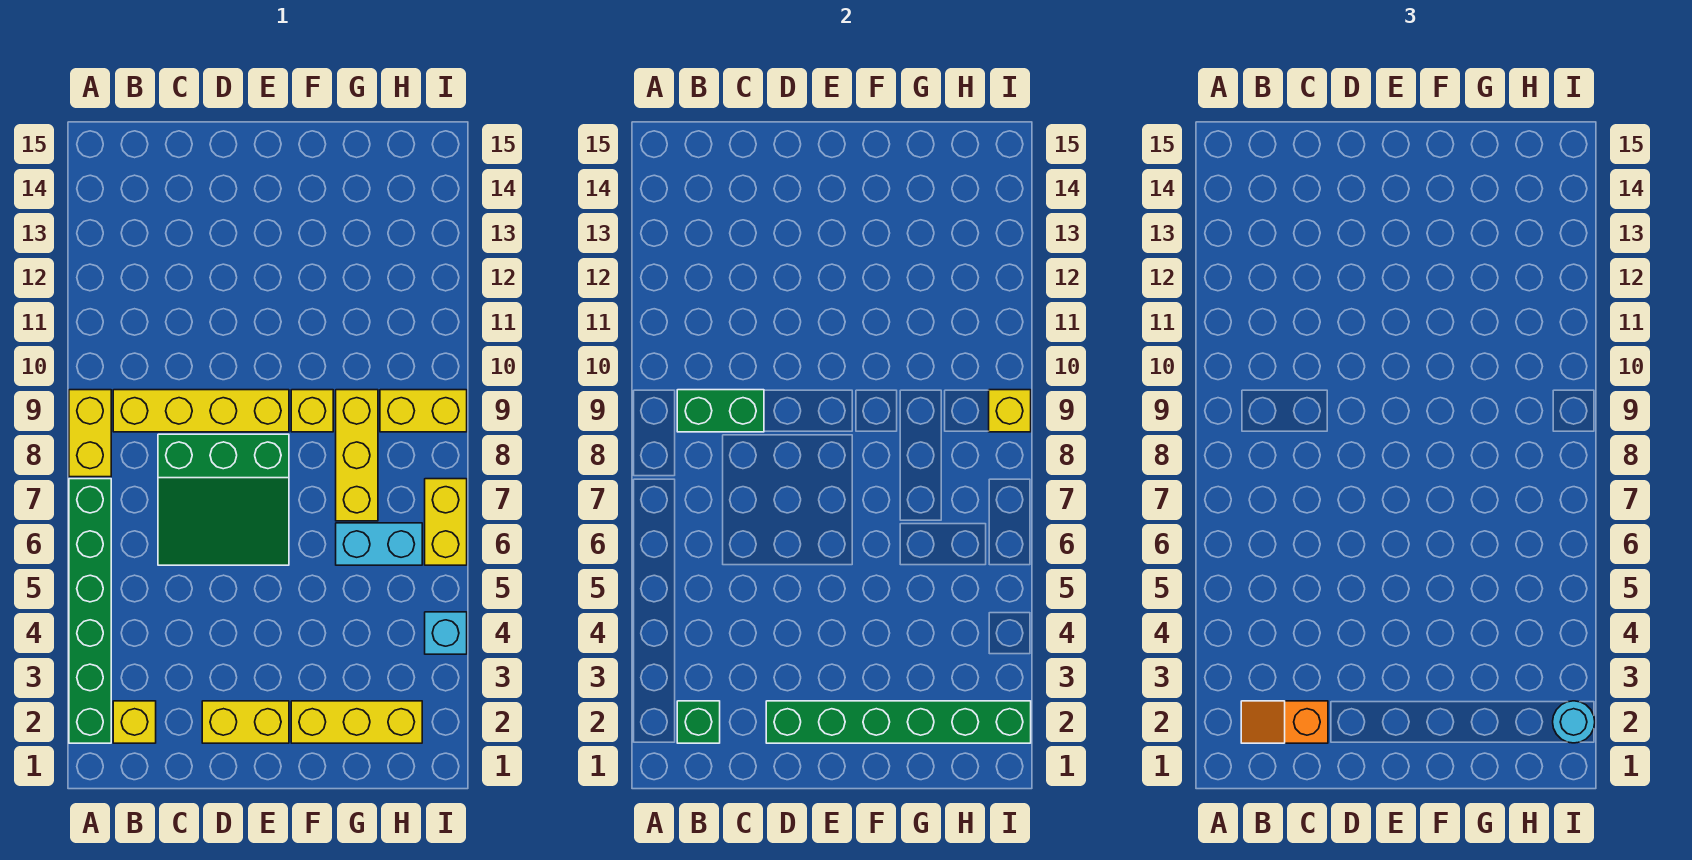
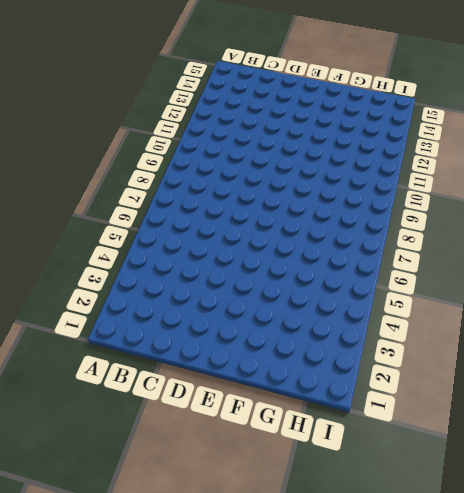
none -> green brick A2:A7 level 1
none -> yellow brick A8:A9 level 1
none -> yellow brick B2 level 1

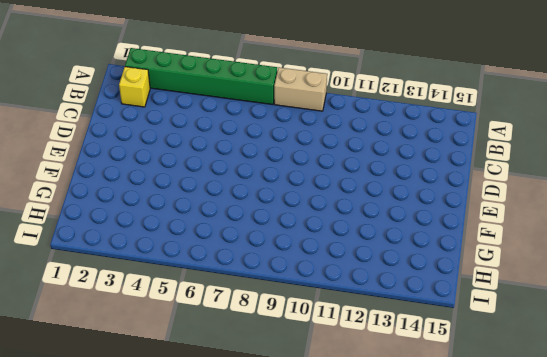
tan brick A8:A9 level 1 -> yellow brick A8:A9 level 1
none -> yellow brick B9:E9 level 1
none -> green slope C6:E8 level 1 top 8
none -> yellow brick D2:E2 level 1

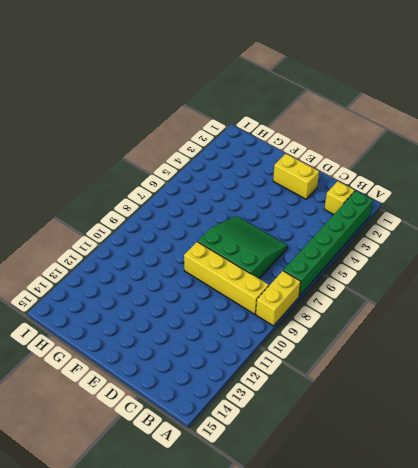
none -> yellow brick F2:H2 level 1
none -> yellow brick F9 level 1
none -> cyan brick G6:H6 level 1

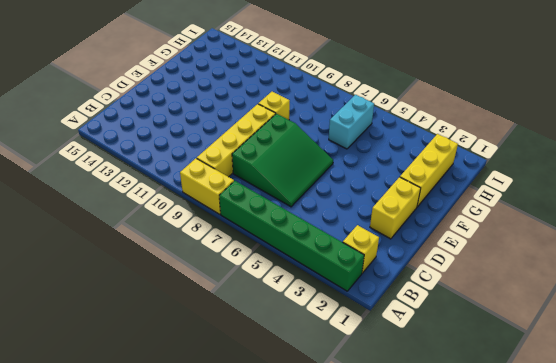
none -> yellow brick G7:G9 level 1
none -> yellow brick H9:I9 level 1
none -> cyan brick I4 level 1

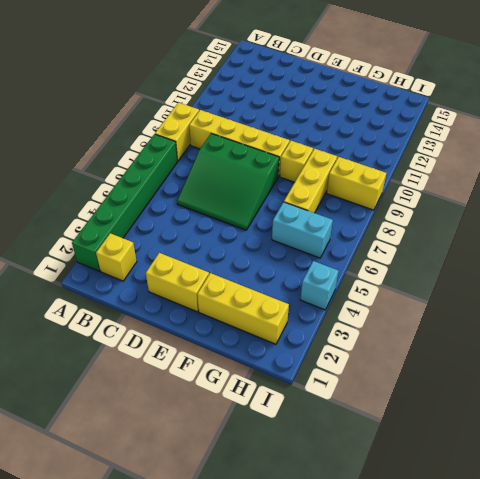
none -> yellow brick I6:I7 level 1
none -> green brick B2 level 2
none -> green brick B9:C9 level 2

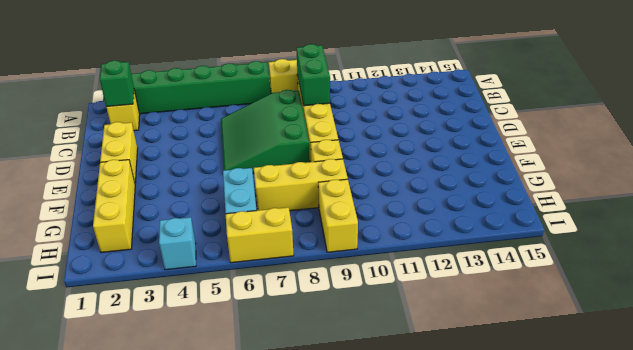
none -> green brick D2:I2 level 2
none -> yellow brick I9 level 2
none -> orange slope B2:C2 level 3 top C

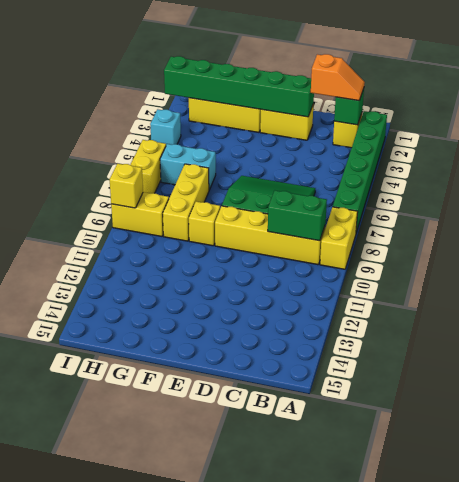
none -> cyan round brick I2 level 3

